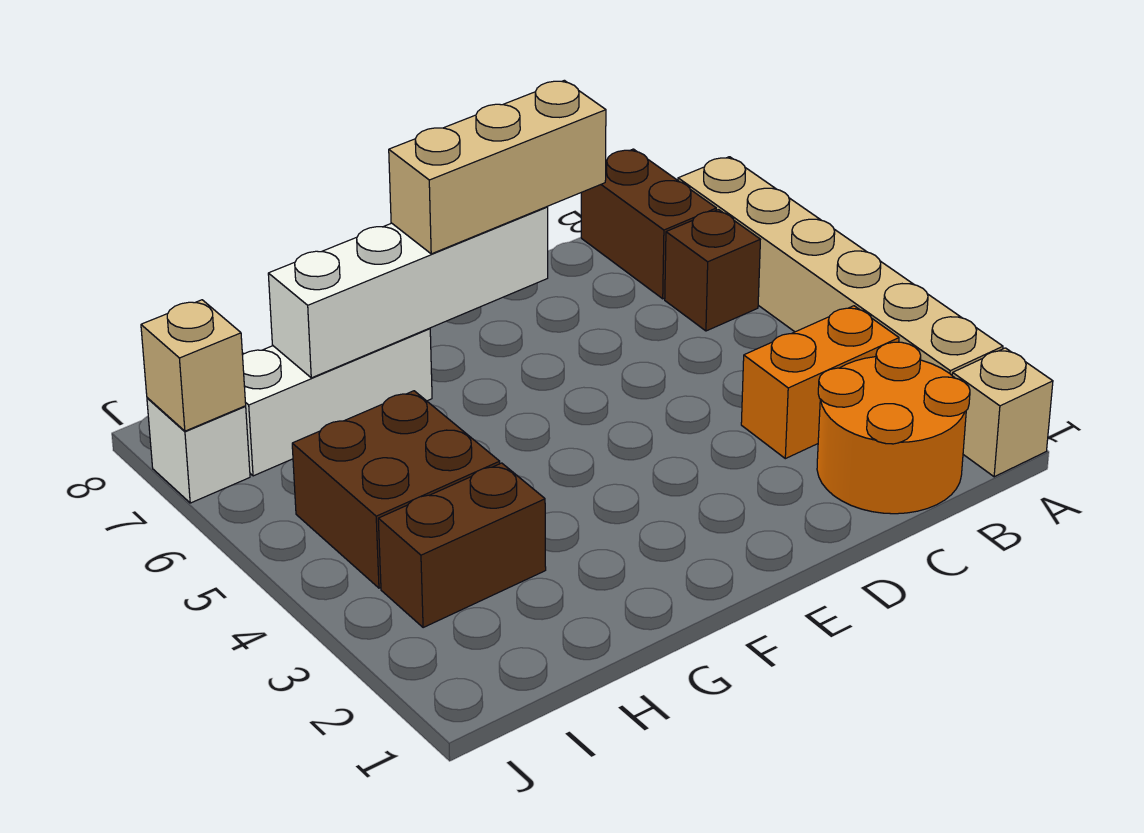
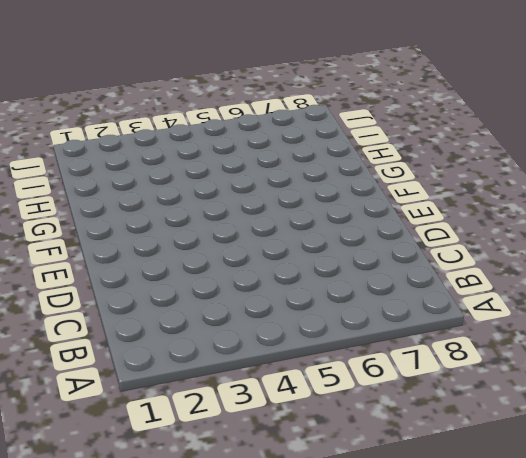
none -> tan brick A1 level 1
none -> tan brick A2:A7 level 1
none -> orange round brick B1:C2 level 1

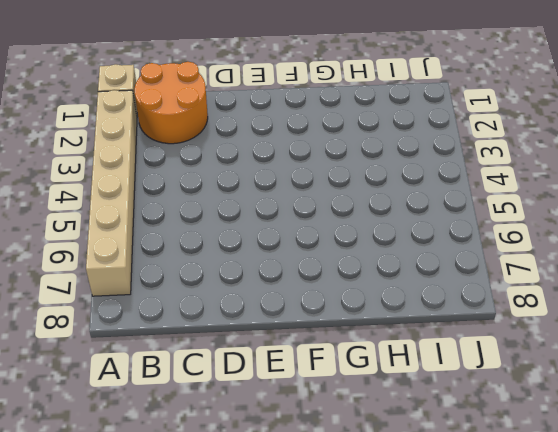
none -> orange brick B3:C3 level 1
none -> brown brick B6 level 1
none -> brown brick B7:B8 level 1

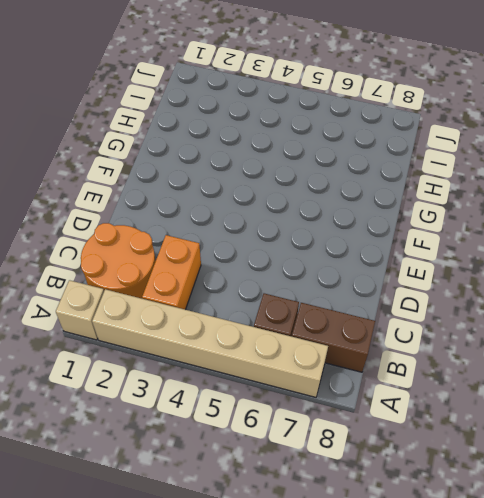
none -> white brick G7:I7 level 1
none -> brown brick H3:I3 level 1
none -> brown brick H4:I5 level 1

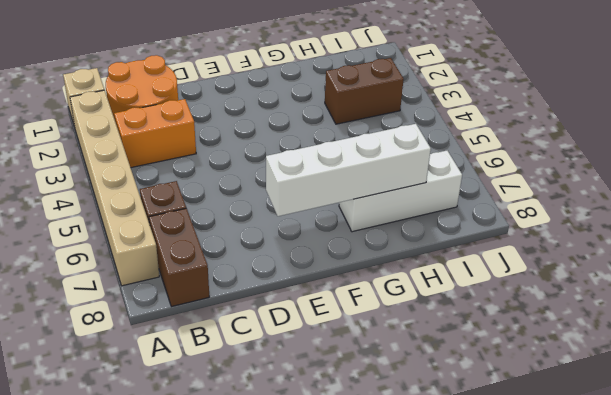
none -> brown brick H4:I5 level 1
none -> white brick J7 level 1
none -> tan brick J7 level 2

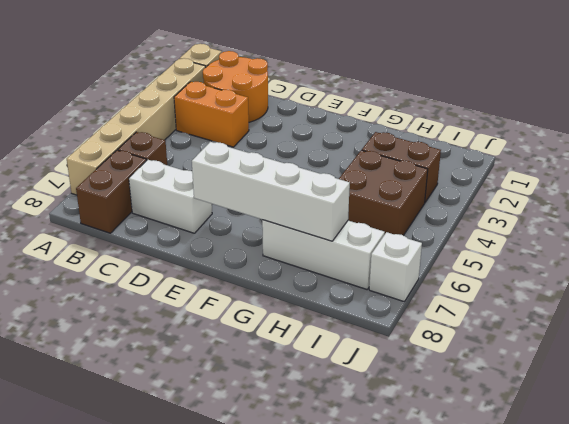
white brick C7:D7 level 1 -> none
none -> tan brick J7 level 2
none -> tan brick D7:F7 level 3

